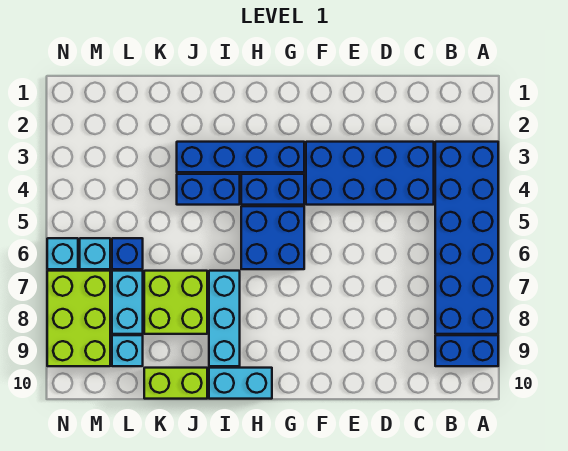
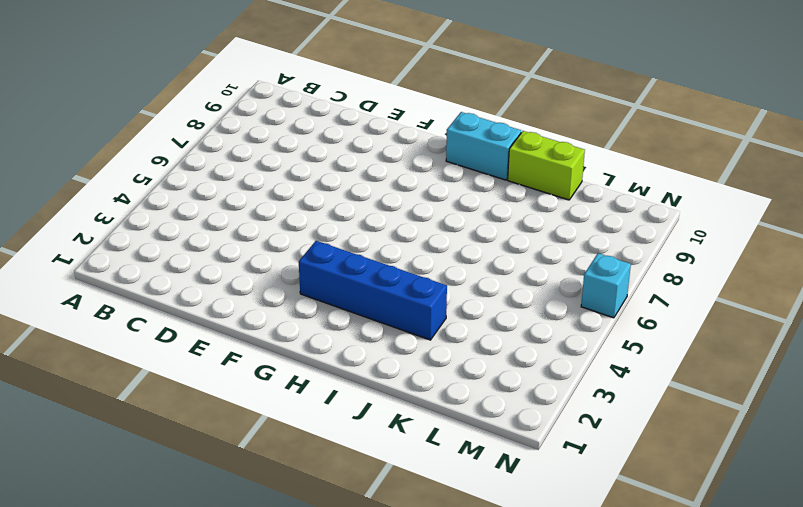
none -> blue brick A3:B8 level 1
none -> blue brick A9:B9 level 1
none -> blue brick C3:F4 level 1

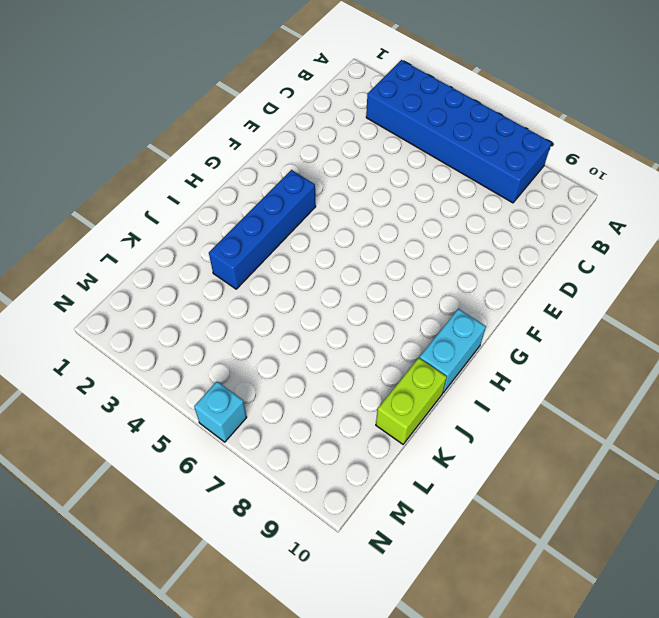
none -> blue brick A9:B9 level 1
none -> blue brick C3:F4 level 1
none -> blue brick G4:H4 level 1

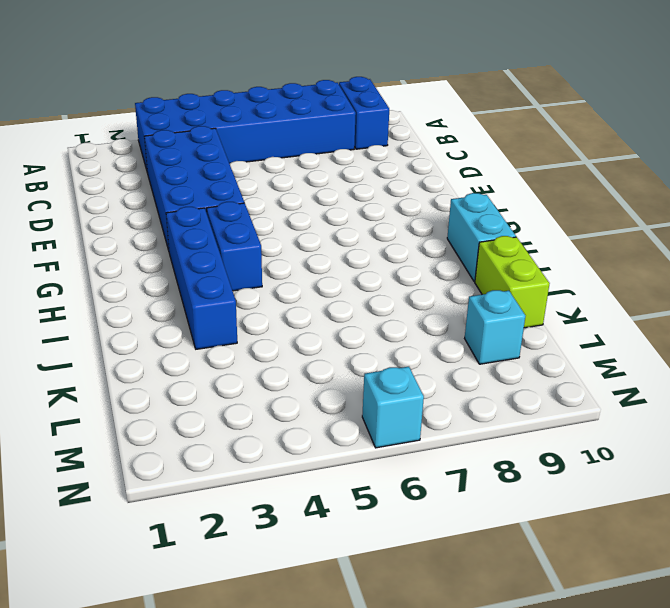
none -> blue brick G5:H6 level 1
none -> blue brick I4:J4 level 1
none -> cyan brick I7:I9 level 1

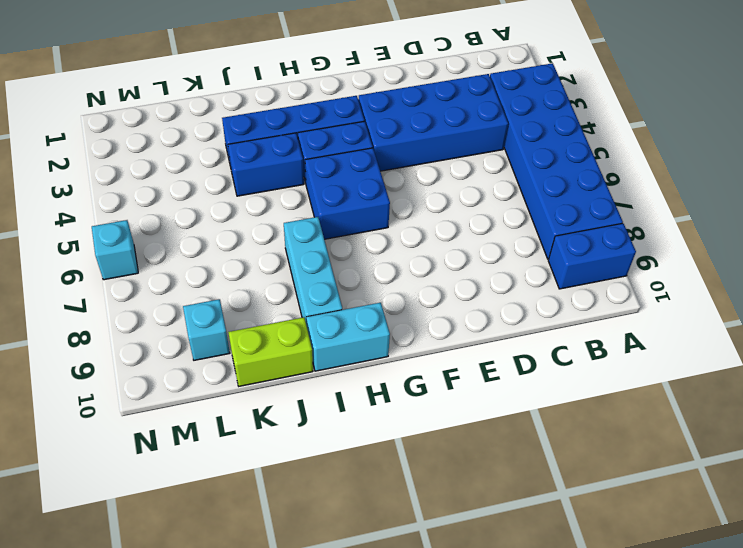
none -> lime brick J7:K8 level 1
none -> blue brick L6 level 1
none -> cyan brick L7:L8 level 1

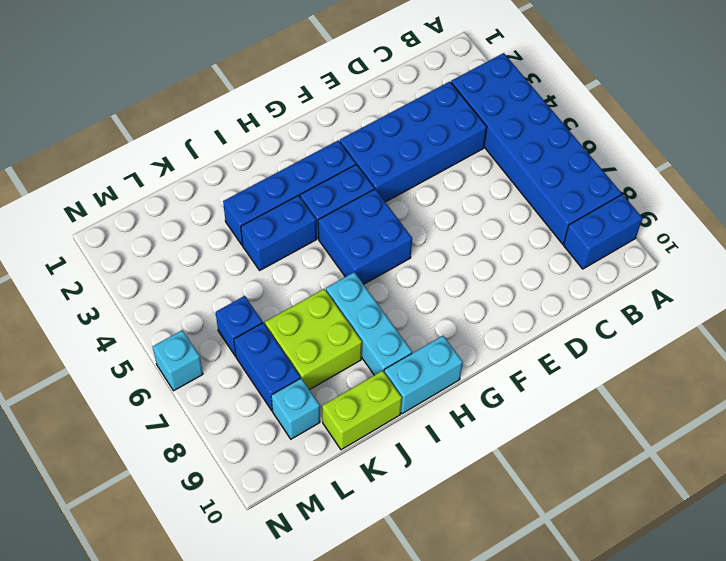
blue brick L7:L8 level 1 -> cyan brick L7:L8 level 1
none -> cyan brick M6 level 1
none -> lime brick M7:N9 level 1

